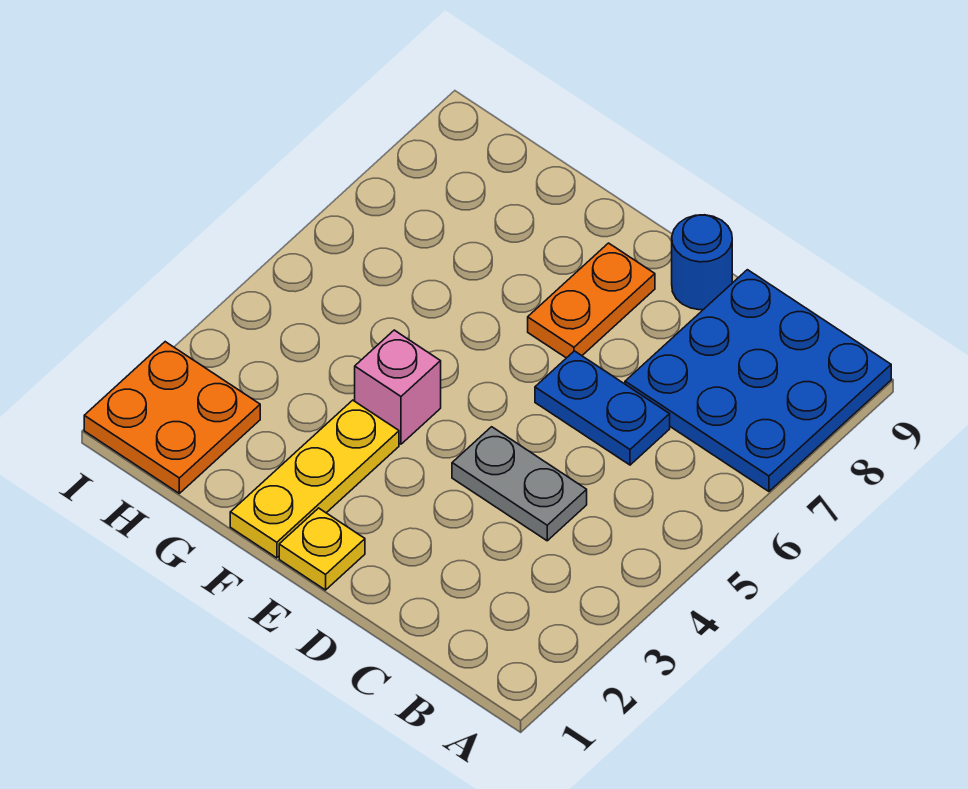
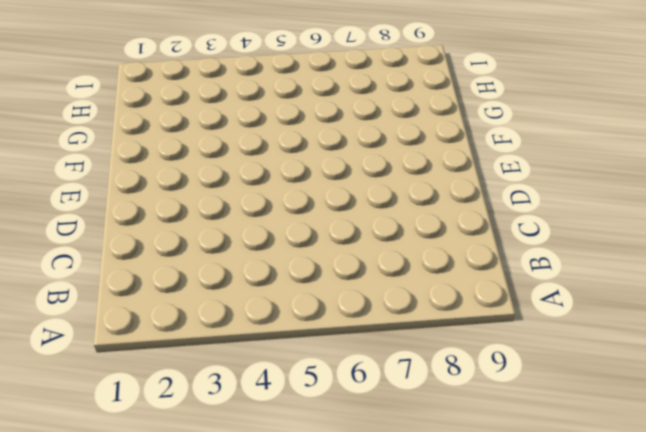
none -> blue plate A7:C9 level 1
none -> grey plate C4:D4 level 1

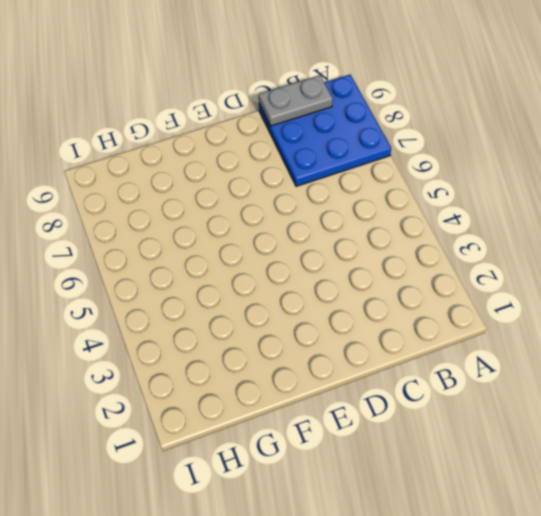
grey plate B9:C9 level 2 -> grey plate C4:D4 level 1
none -> blue plate C6:D6 level 1
none -> blue round brick D9 level 1

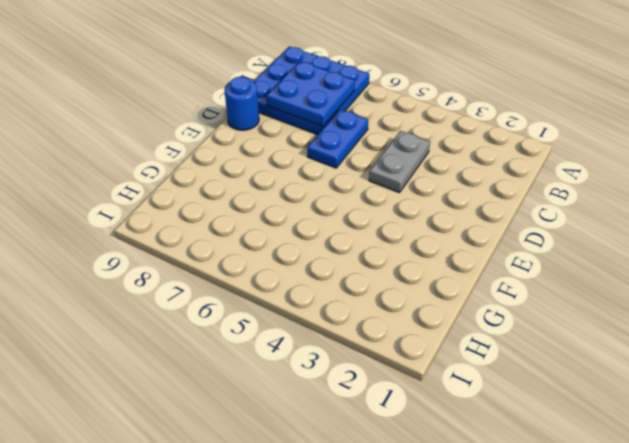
blue plate B7:C8 level 2 -> none
none -> yellow plate E1 level 1
none -> orange plate E7:E8 level 1

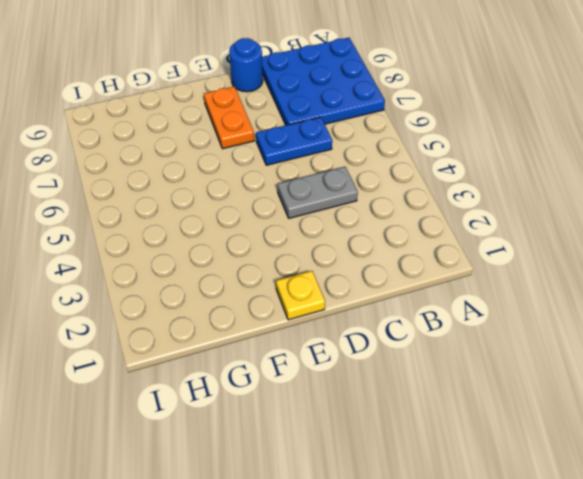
none -> yellow plate F1:F3 level 1
none -> pink brick F4 level 1

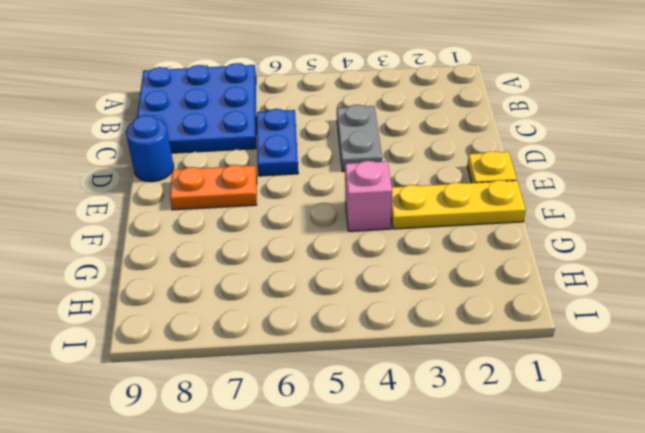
none -> orange plate H1:I2 level 1

